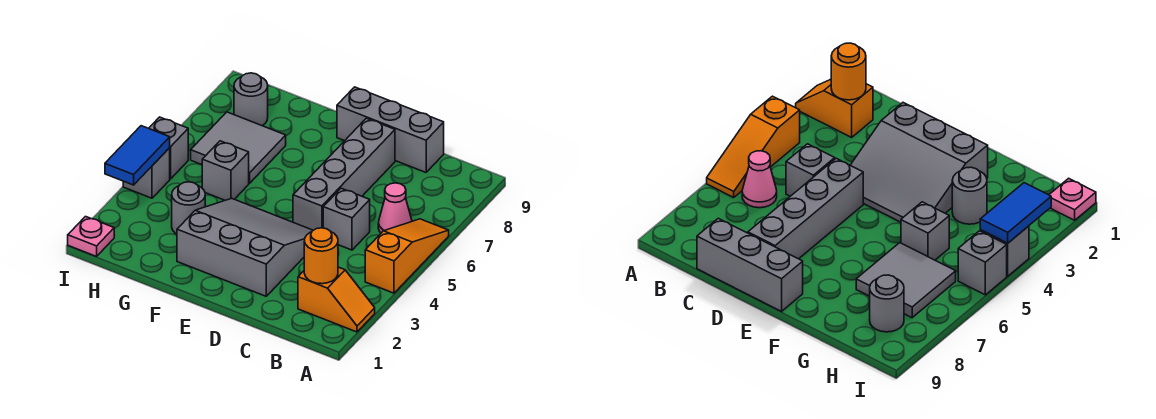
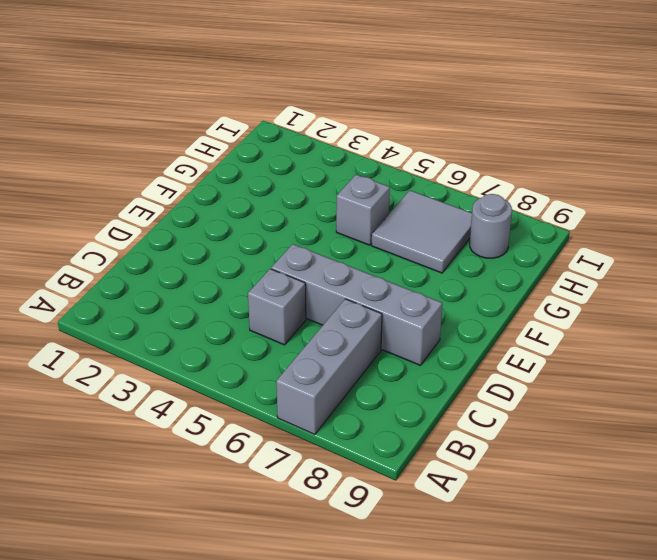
grey brick A7:C7 level 1 -> grey brick C9:E9 level 1
none -> orange slope A2:B2 level 1 top B
none -> orange slope A4:A6 level 1 top 4
none -> pink cone B6 level 1

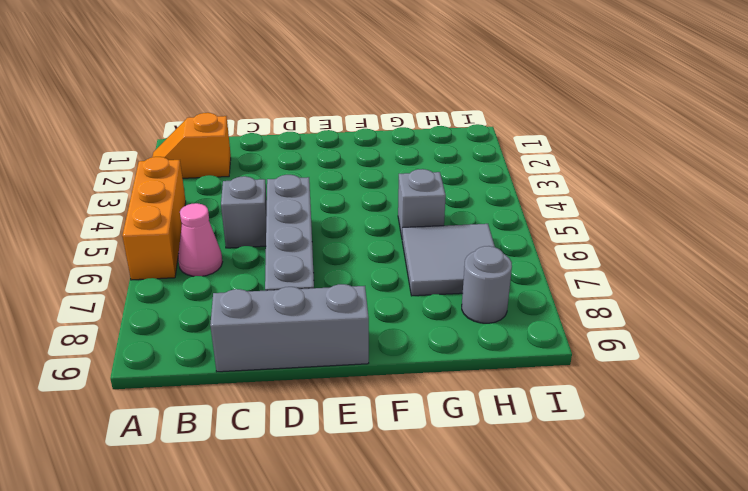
orange brick A4:A6 level 1 -> orange slope A4:A6 level 1 top 4
none -> grey slope D2:F4 level 1 top 2
none -> grey round brick G3 level 1
none -> pink plate I1 level 1

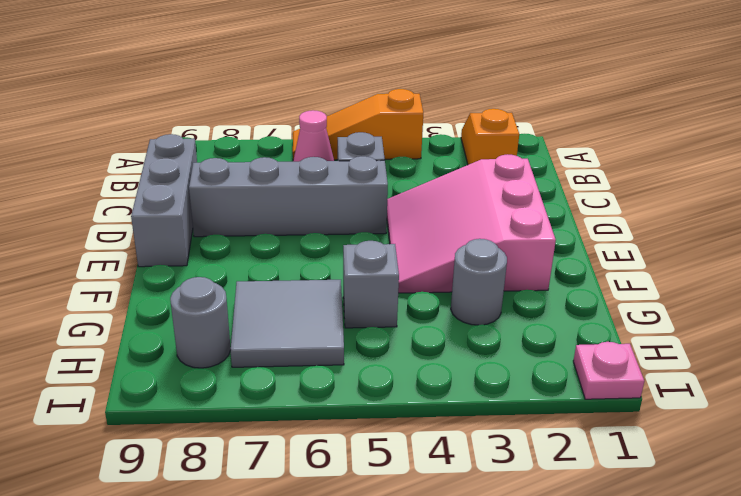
pink slope D2:F4 level 1 top 2 -> grey slope D2:F4 level 1 top 2
none -> grey brick I4 level 1
none -> grey brick I5 level 1
none -> orange round brick B2 level 2

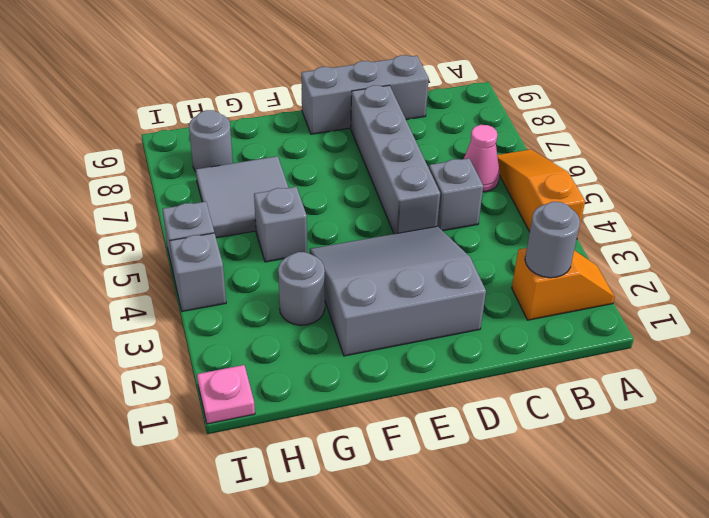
grey round brick B2 level 2 -> orange round brick B2 level 2
none -> blue tile I3:I4 level 2

